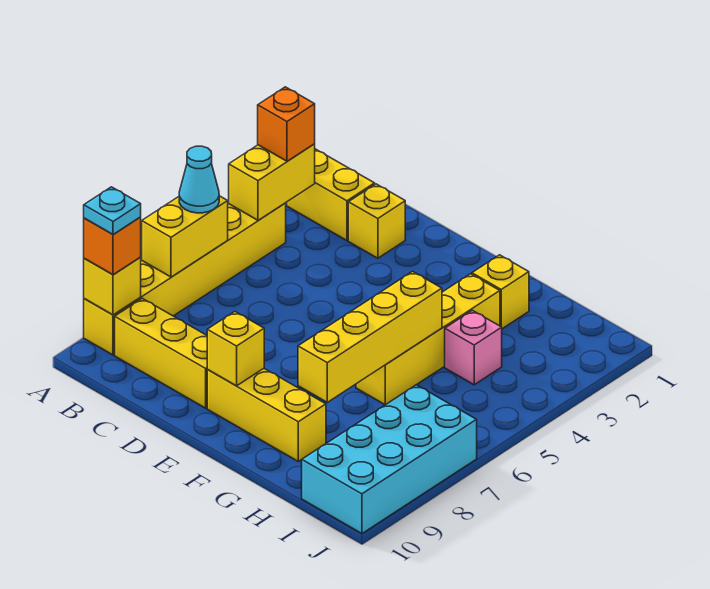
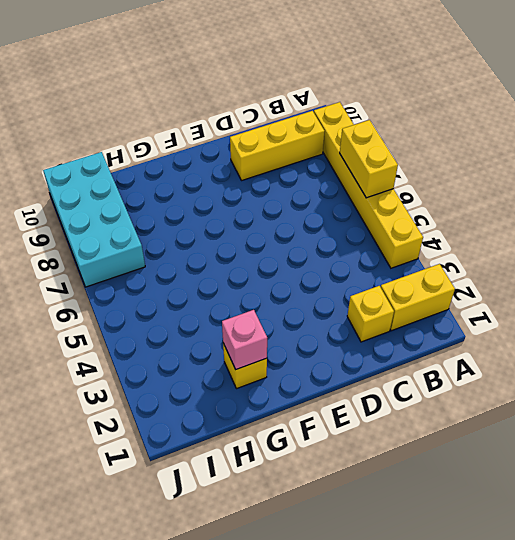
pink brick G2 level 2 -> pink brick H4 level 1
none -> yellow brick E9:G9 level 1
none -> yellow brick G3:G6 level 1
none -> yellow brick A3:A4 level 2

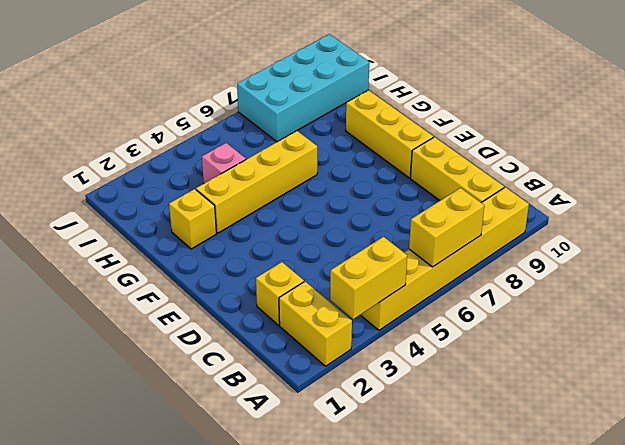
none -> yellow brick A9 level 2
none -> yellow brick E9 level 2
none -> yellow brick G5:G8 level 2

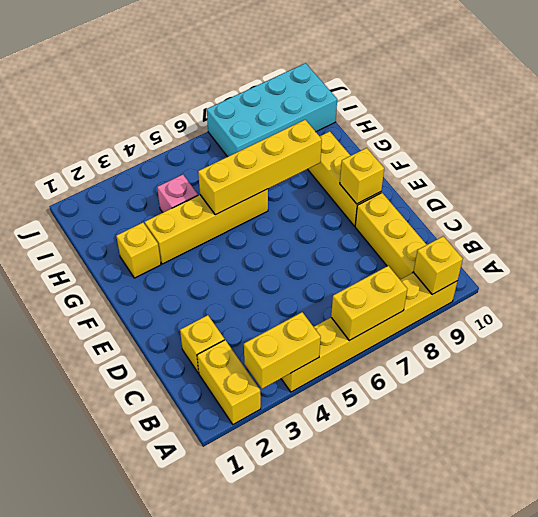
none -> orange brick A3 level 3
none -> cyan cone A6 level 3
none -> orange brick A9 level 3

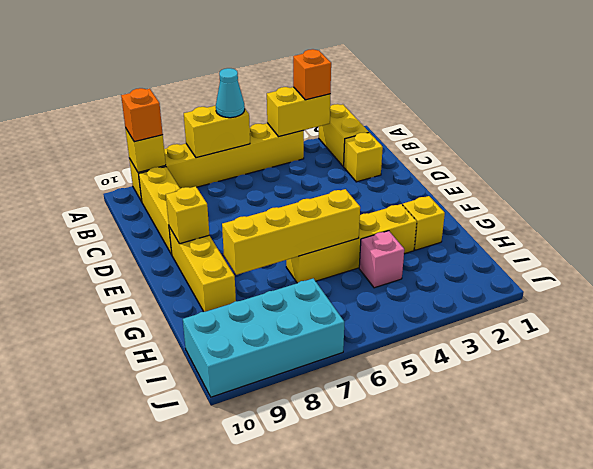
none -> cyan plate A9 level 4

